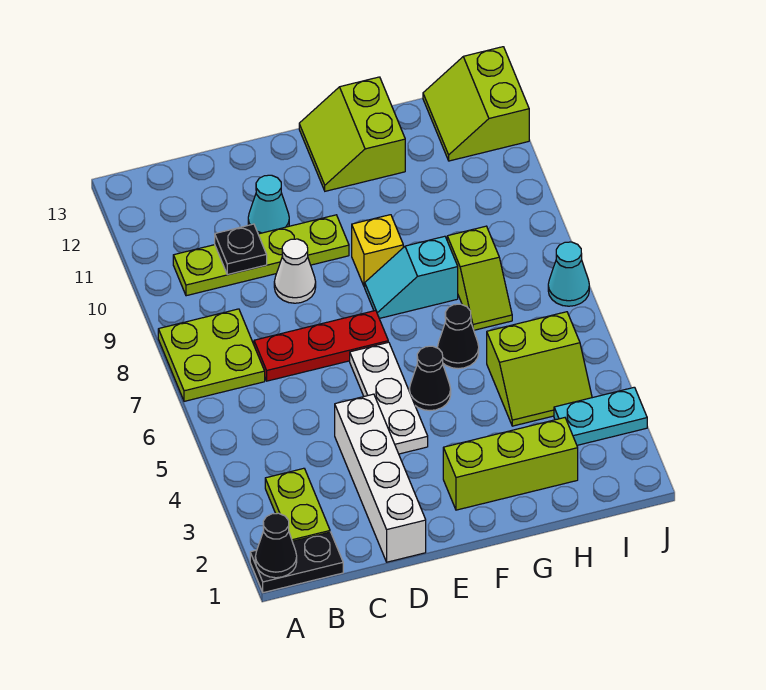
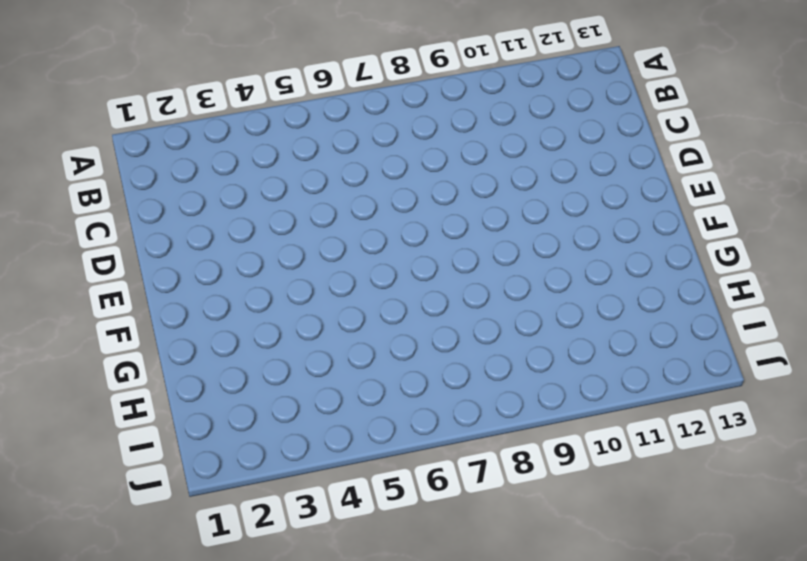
none -> black plate A1:B1 level 1
none -> lime plate A7:B8 level 1
none -> lime plate B2:B3 level 1

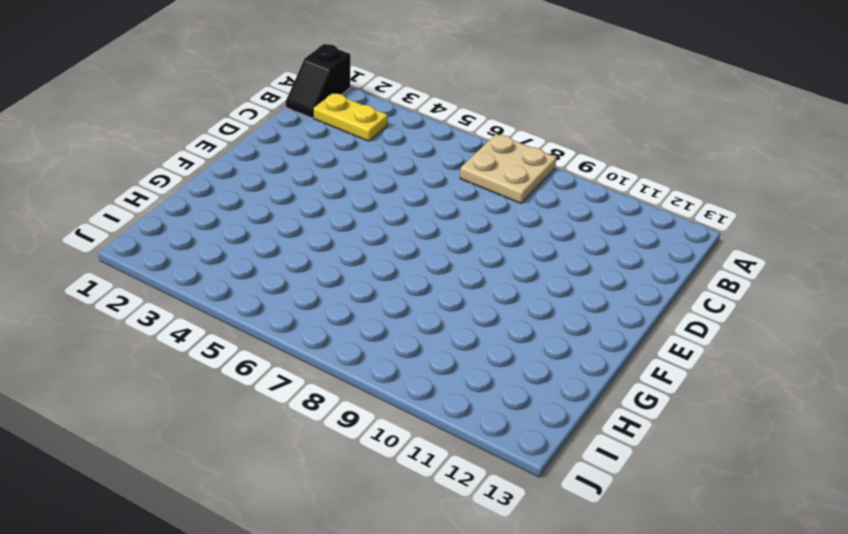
black slope A1:B1 level 1 top A -> black plate A1:B1 level 1
tan plate A7:B8 level 1 -> lime plate A7:B8 level 1
yellow plate B2:B3 level 1 -> lime plate B2:B3 level 1
none -> lime plate B10:E10 level 1
none -> red plate C7:E7 level 1
none -> white brick D1:D4 level 1

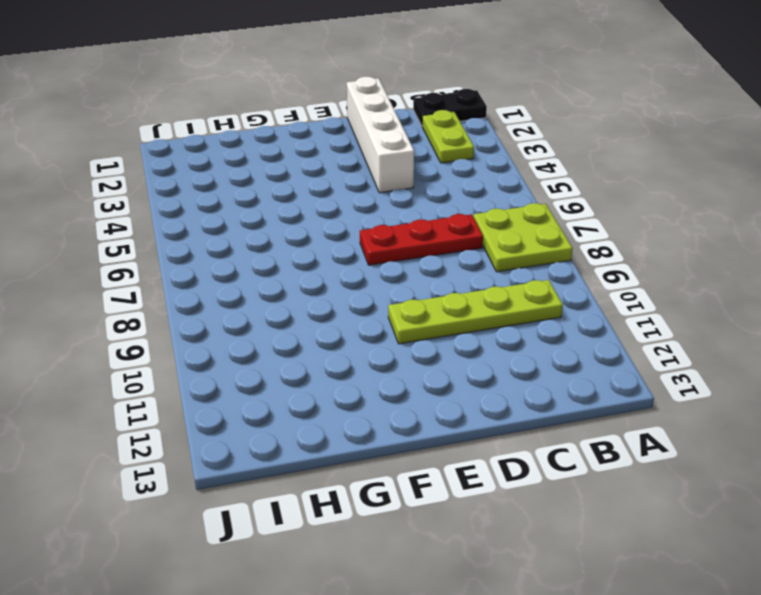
none -> white cone D9 level 1
none -> cyan cone D11 level 1
none -> white plate E4:E6 level 1

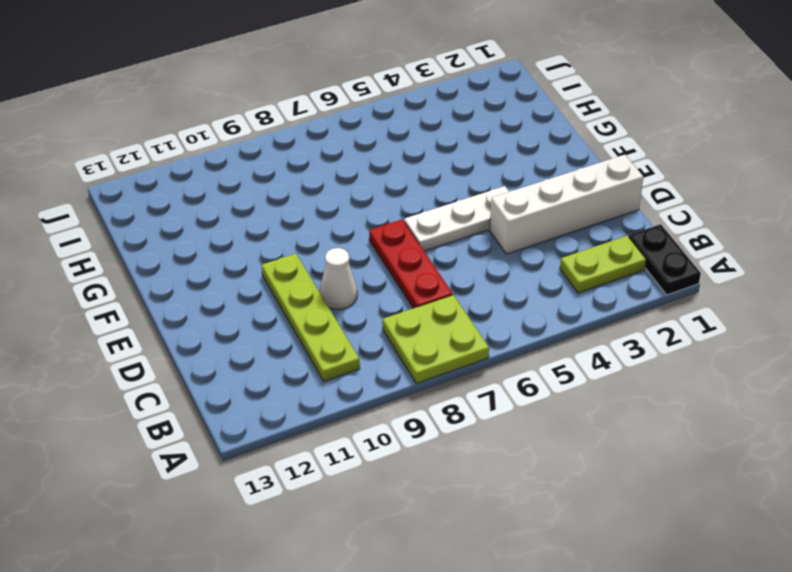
none -> cyan cone D11 level 1
none -> lime brick F2:H2 level 1
none -> black cone F5 level 1

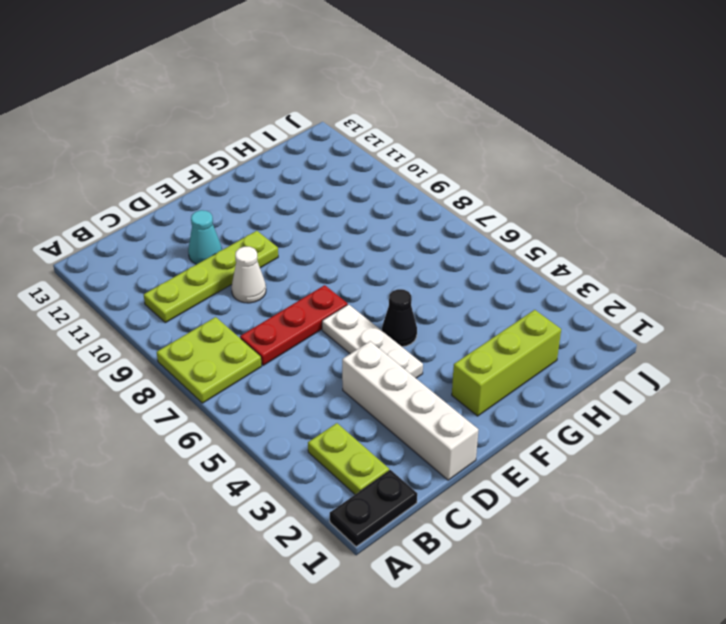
none -> cyan slope F8:G8 level 1 top G
none -> yellow brick F9 level 1
none -> lime slope F12:G13 level 1 top G

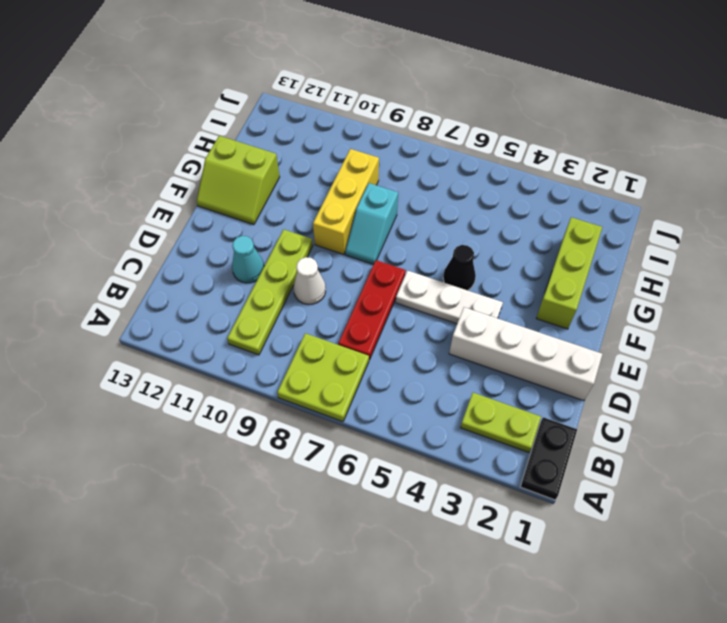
yellow brick F9:H9 level 1 -> yellow brick F9 level 1
none -> black cone G6 level 1
none -> lime slope H4:I5 level 1 top 5
none -> lime slope H7:H8 level 1 top 8

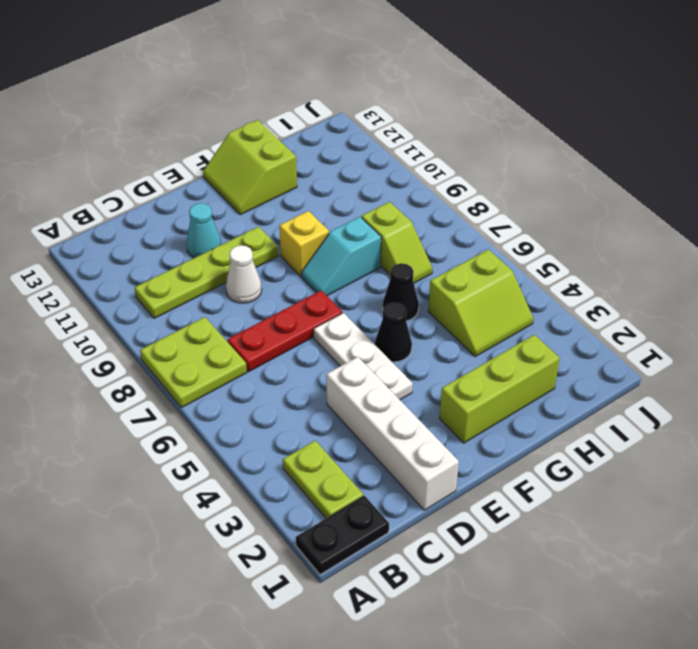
none -> cyan plate I3:J3 level 1
none -> lime slope I12:J13 level 1 top J
none -> cyan cone J7 level 1

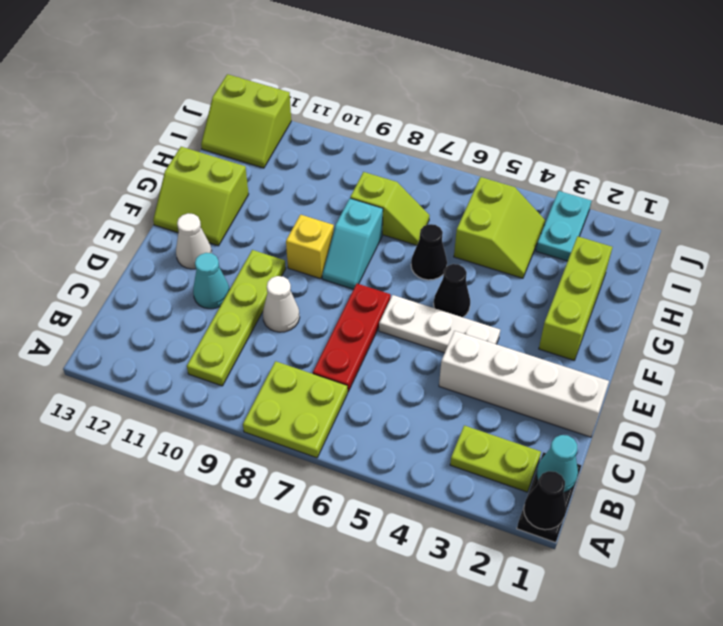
cyan cone B1 level 2 -> cyan cone J7 level 1
white cone E12 level 1 -> none
none -> black plate C10 level 2

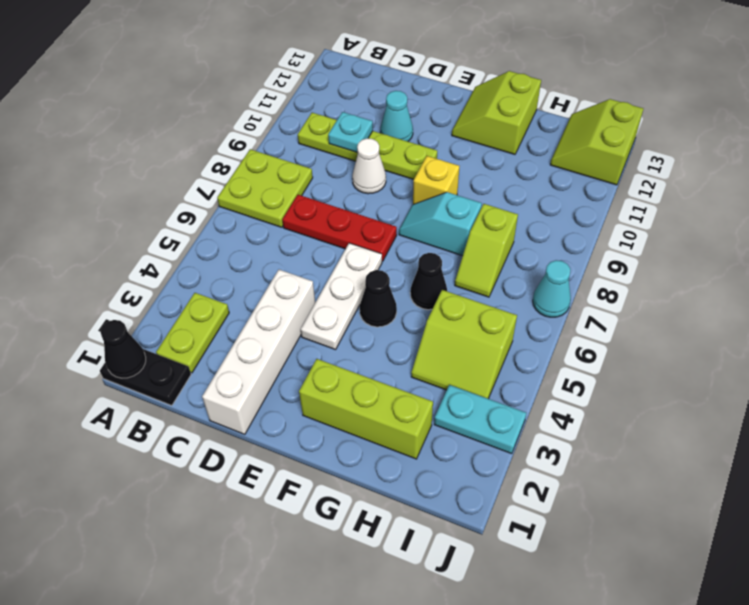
cyan plate C10 level 2 -> black plate C10 level 2

